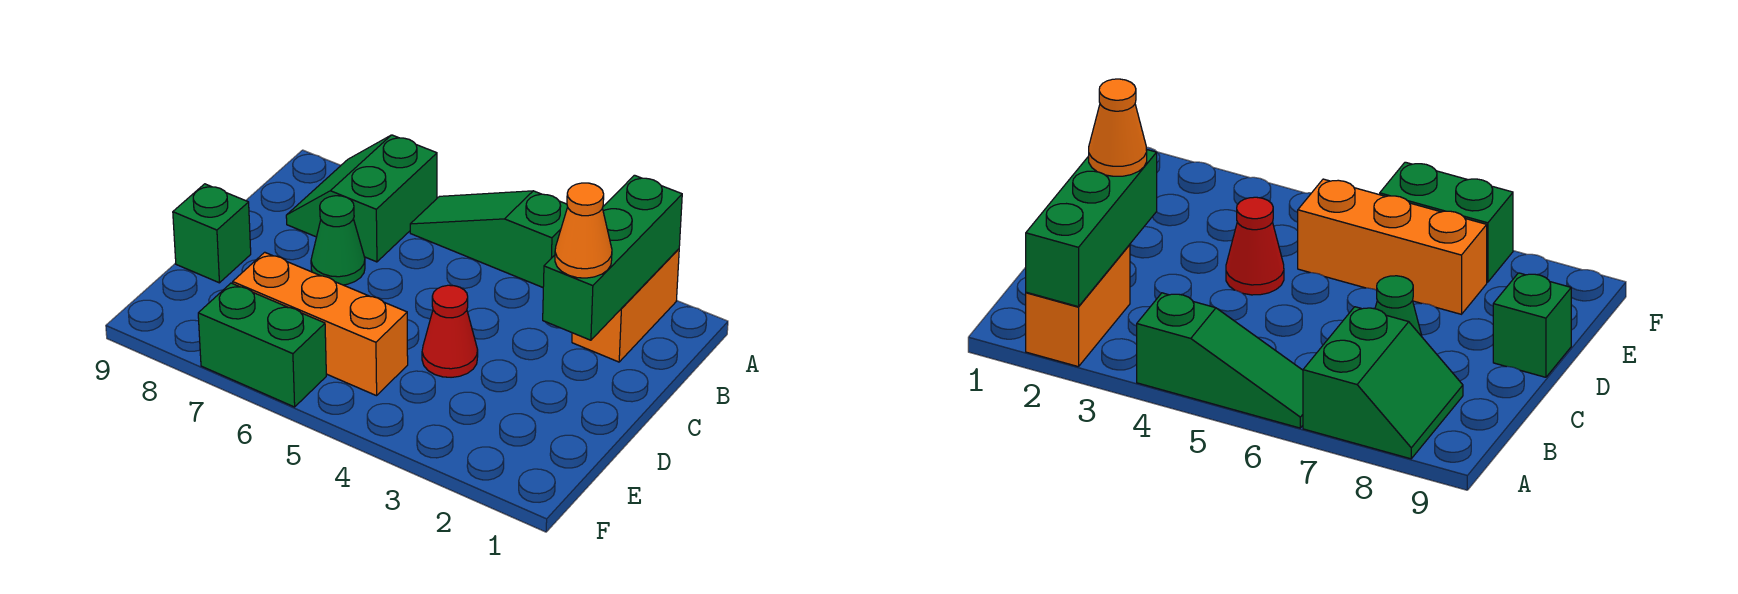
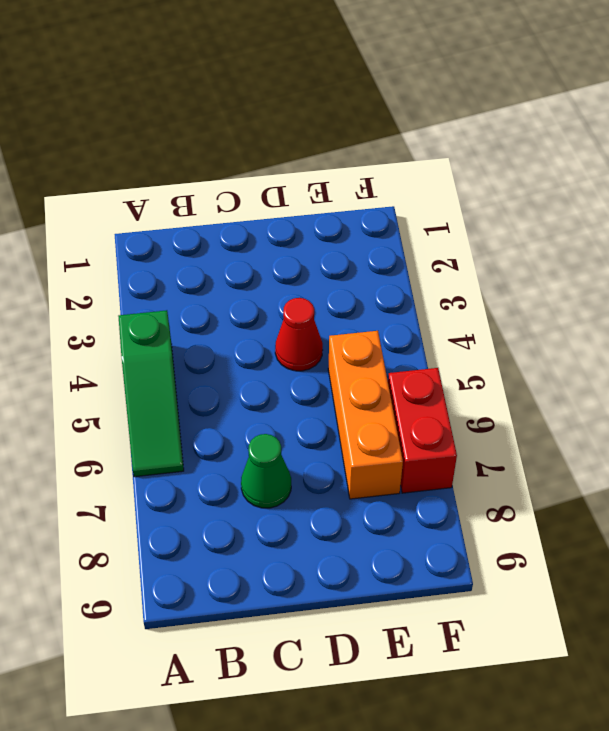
red brick F6:F7 level 1 -> green brick F6:F7 level 1
none -> orange brick A2:B2 level 1
none -> green slope A7:B8 level 1 top 7

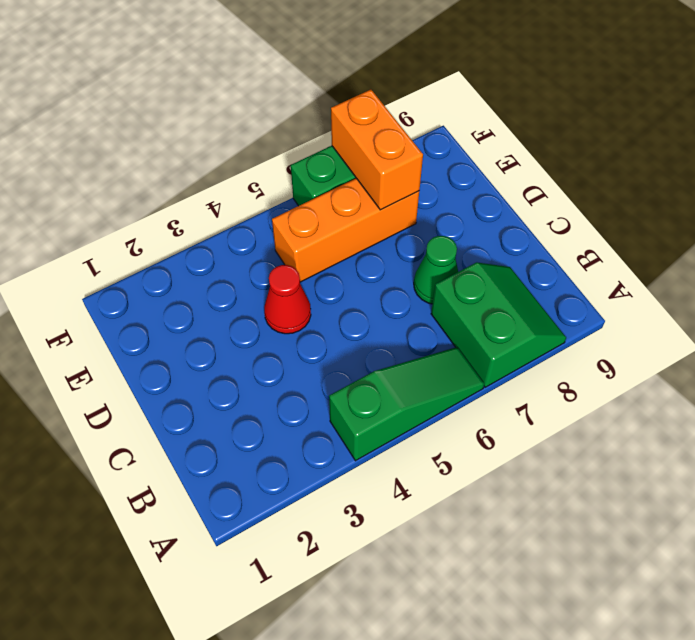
orange brick E7:F7 level 2 -> orange brick A2:B2 level 1
none -> green brick D9 level 1
none -> green brick A2:C2 level 2

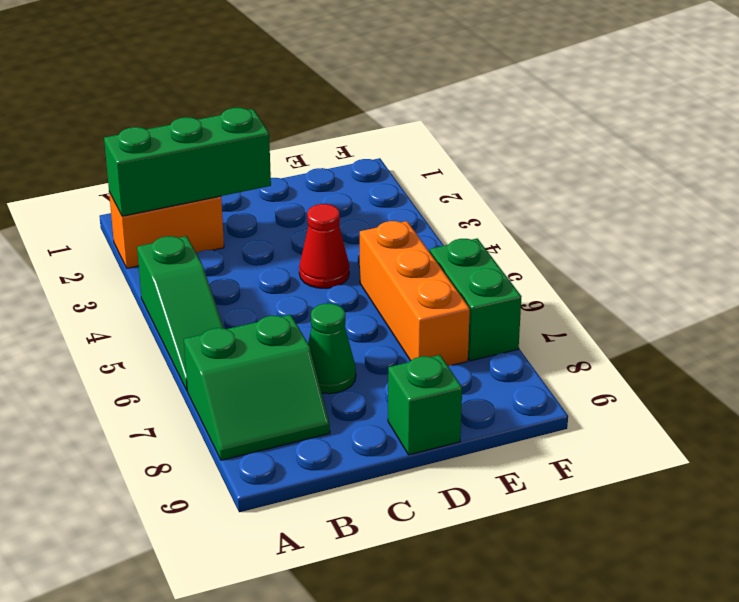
none -> orange cone C2 level 3

